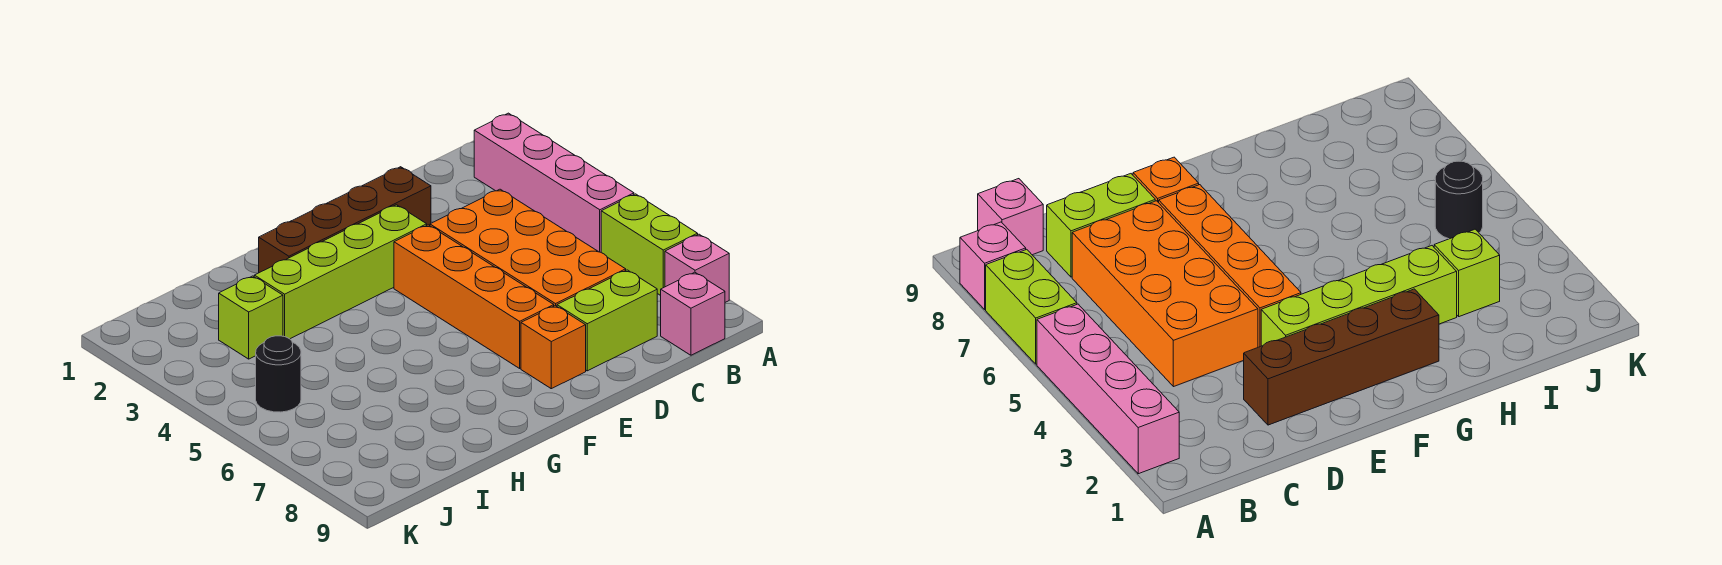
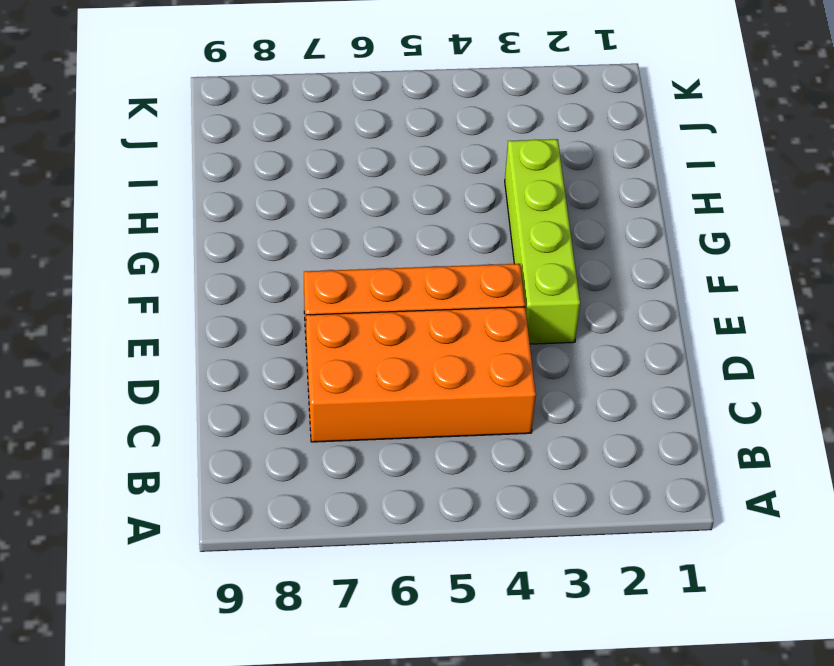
none -> pink brick A2:A5 level 1
none -> lime brick A6:A7 level 1
none -> pink brick A8 level 1

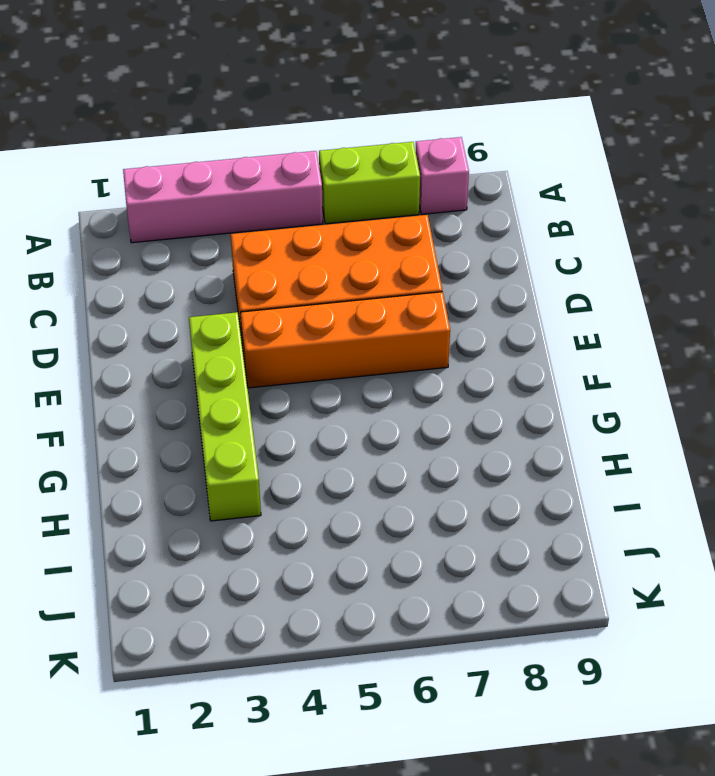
none -> pink brick B9 level 1
none -> lime brick C8:D8 level 1
none -> brown brick D2:G2 level 1

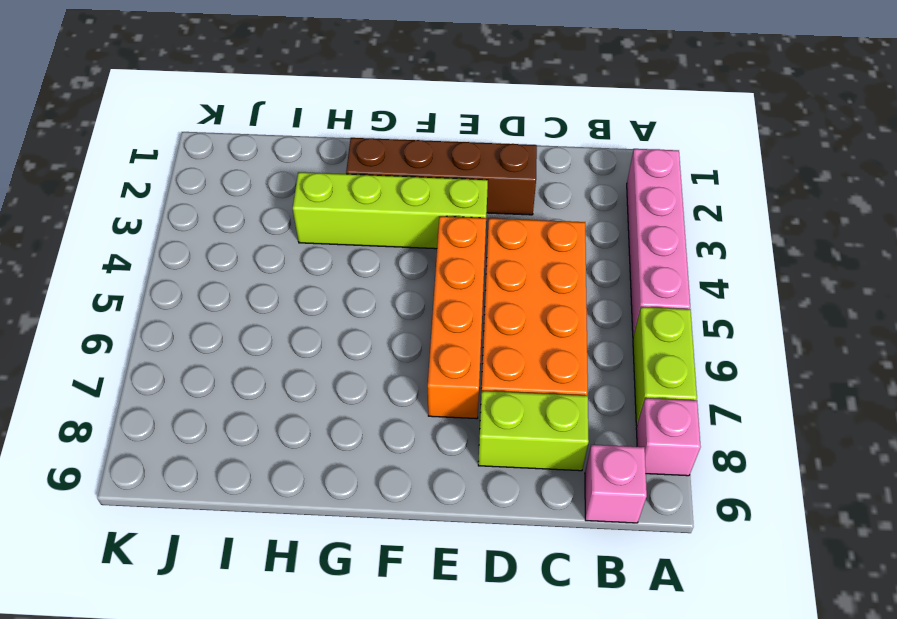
none -> orange brick E8 level 1
none -> lime brick I3 level 1
none -> black round brick J5 level 1

